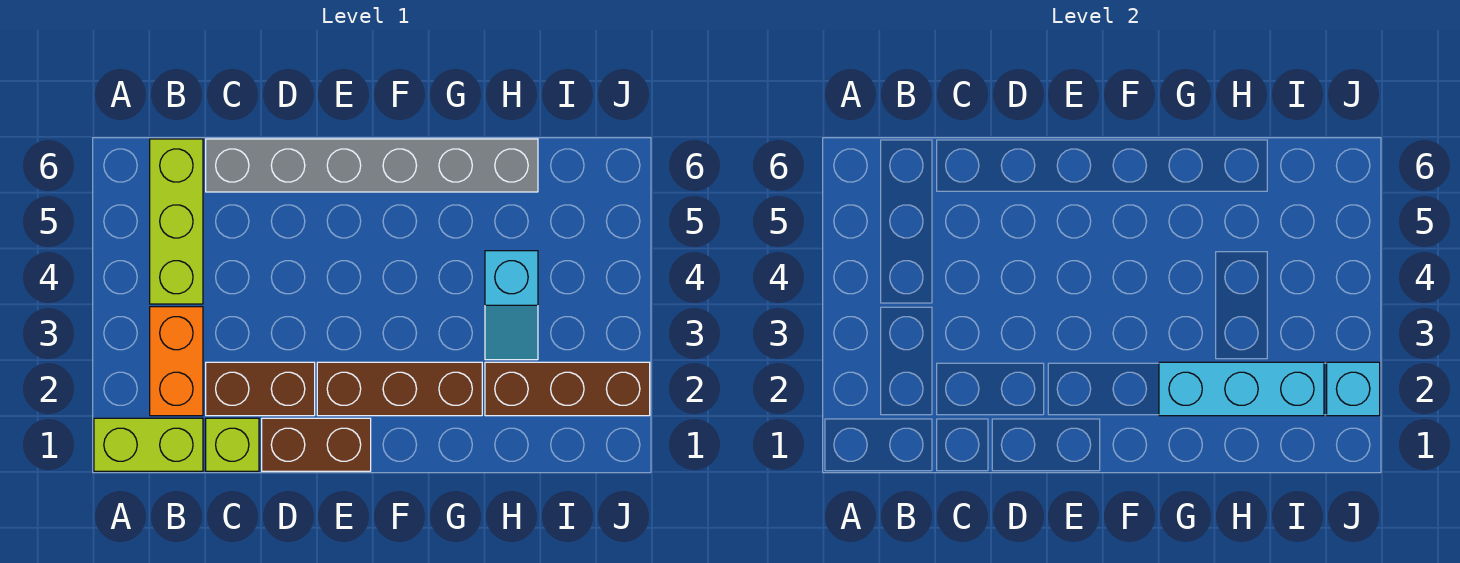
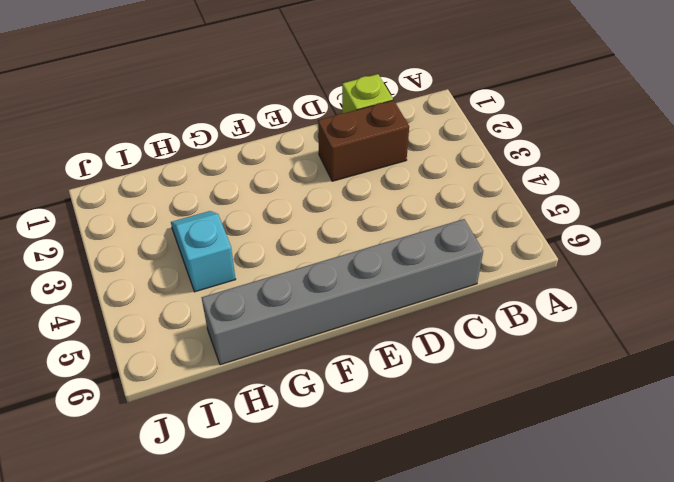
none -> lime brick A1:B1 level 1
none -> orange brick B2:B3 level 1
none -> lime brick B4:B6 level 1

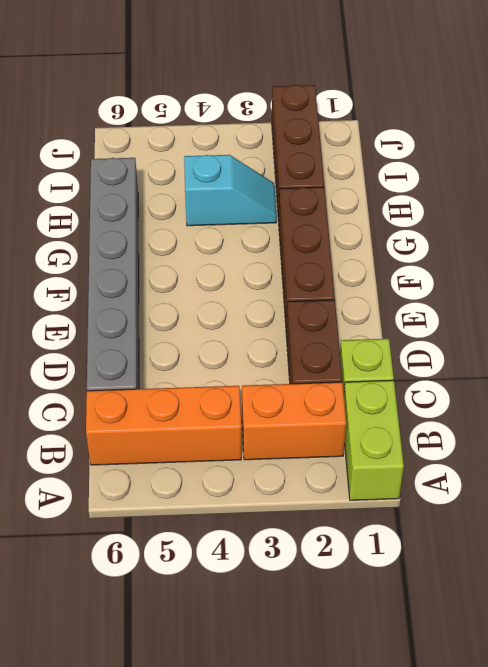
orange brick B4:B6 level 1 -> lime brick B4:B6 level 1
none -> brown brick D1:E1 level 1
none -> cyan brick G2:I2 level 2
none -> cyan brick J2 level 2

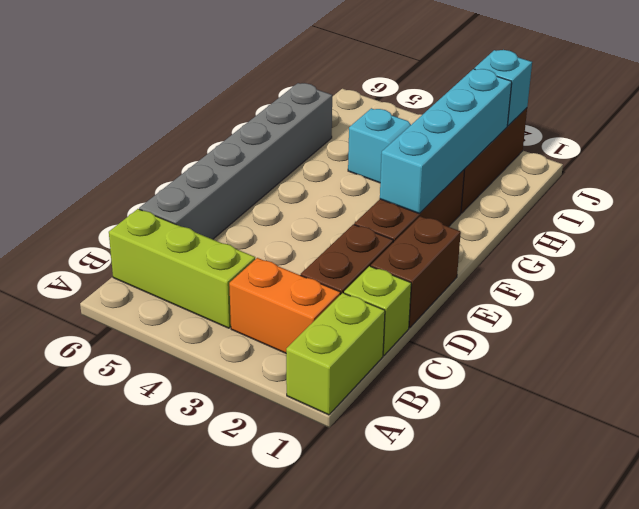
cyan brick F2:I2 level 2 -> cyan brick G2:I2 level 2

